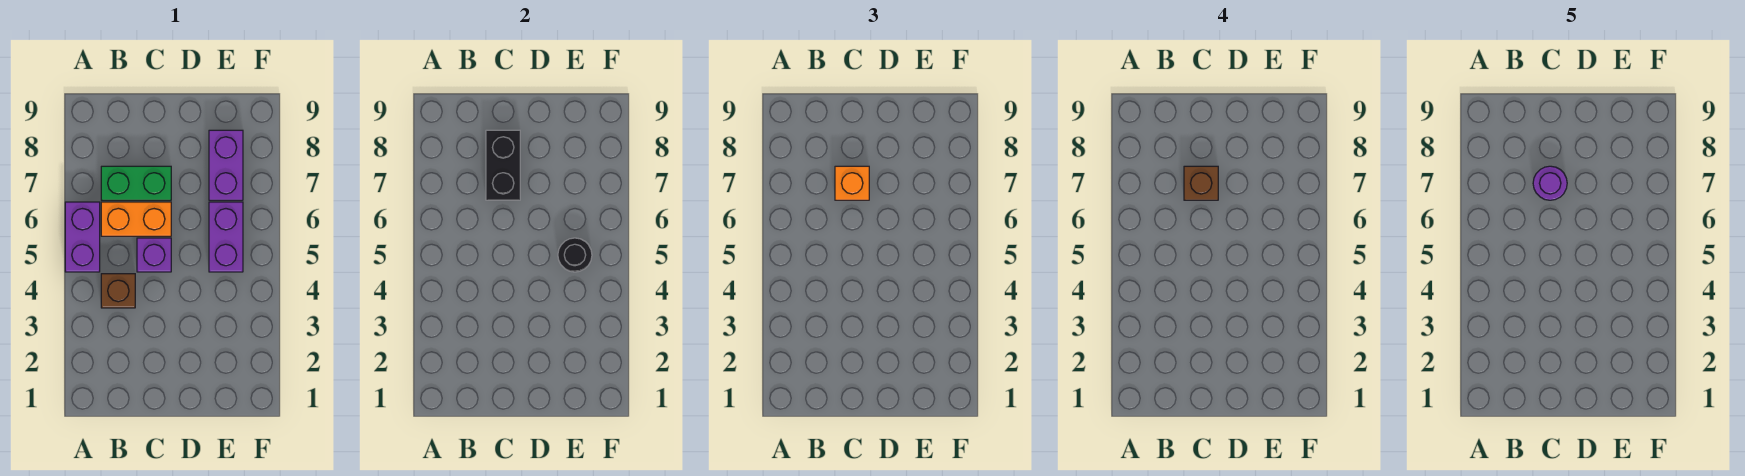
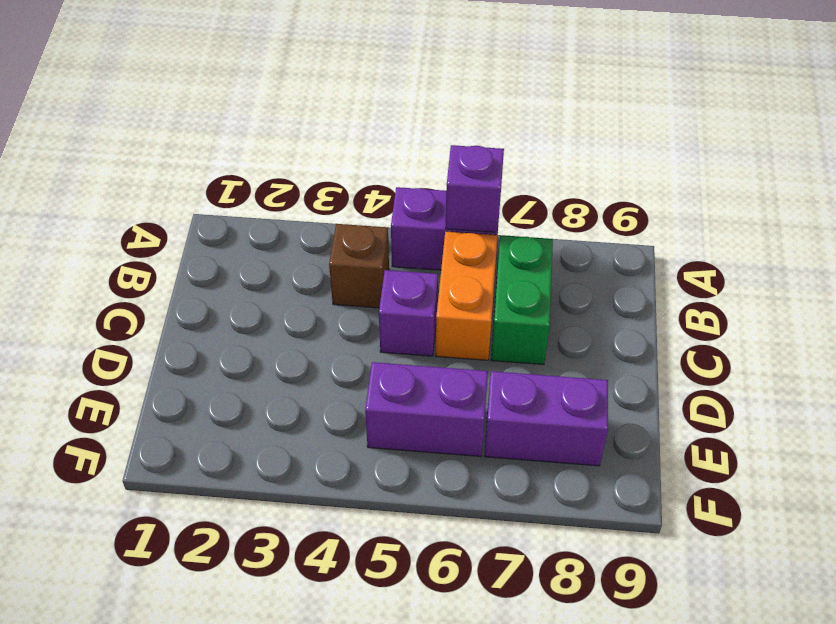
purple brick A6 level 2 -> none
none -> black brick C7:C8 level 2
none -> black round brick E5 level 2
none -> orange brick C7 level 3

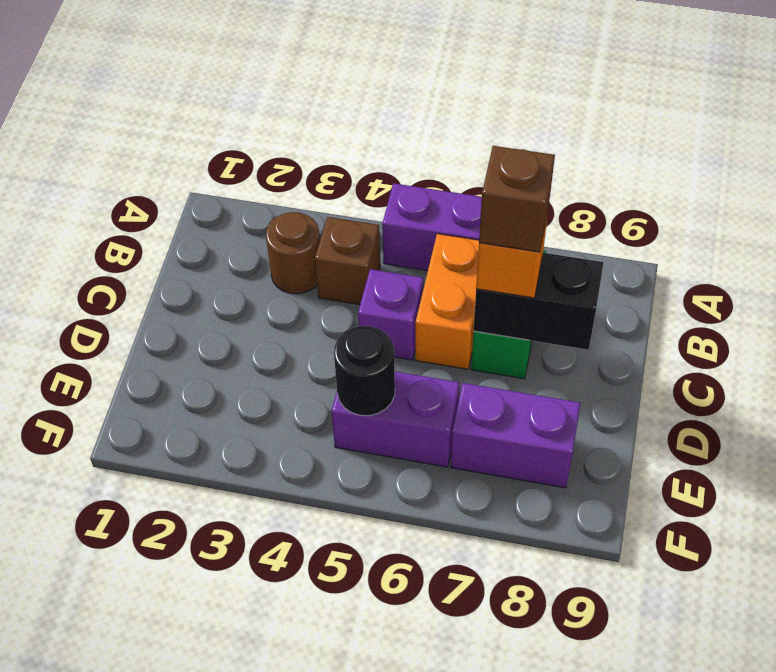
brown round brick B3 level 1 -> none
none -> purple round brick C7 level 5

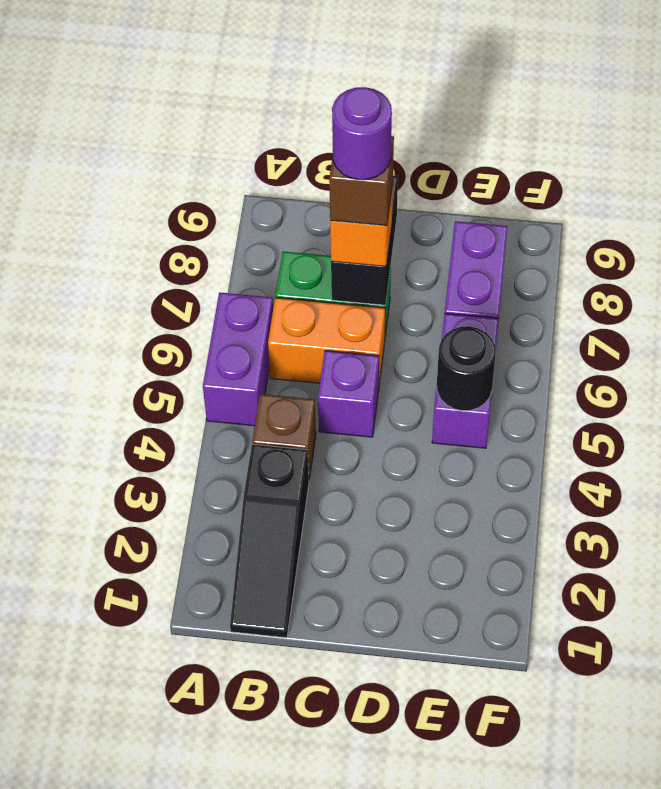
black slope B1:B3 level 1 top 3 -> none

